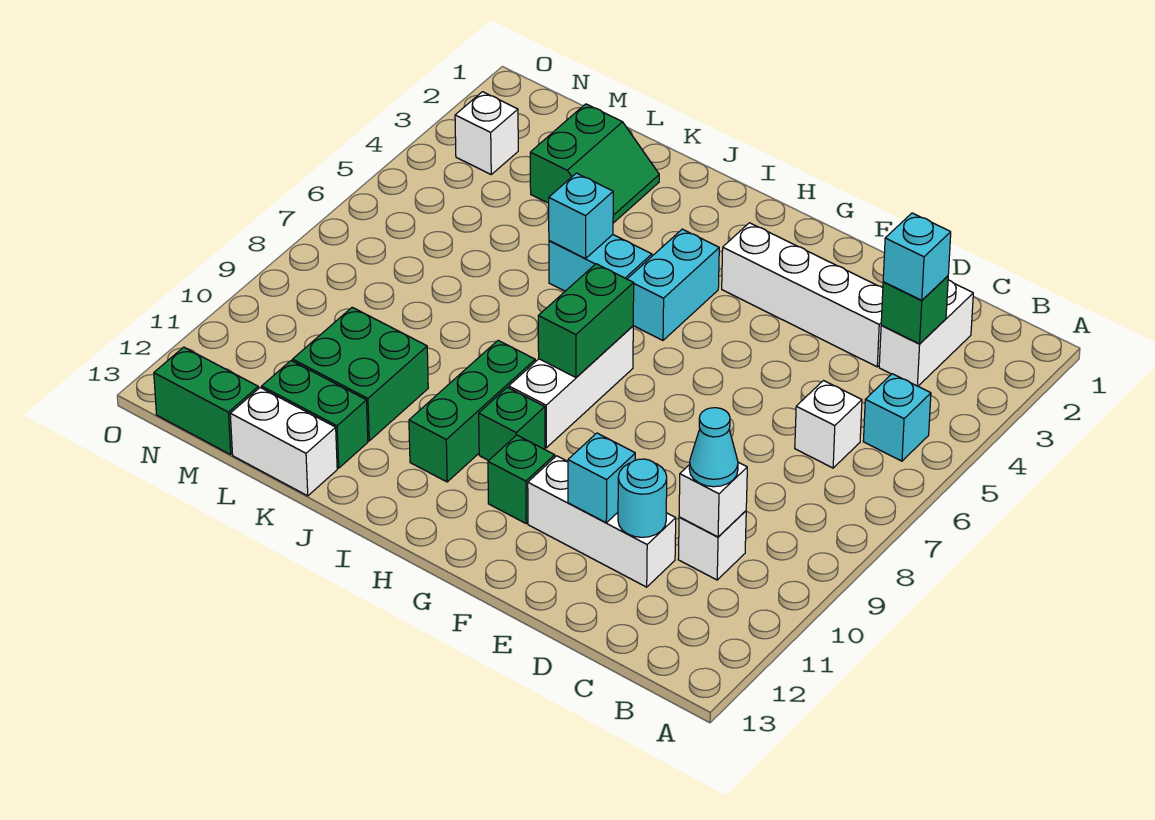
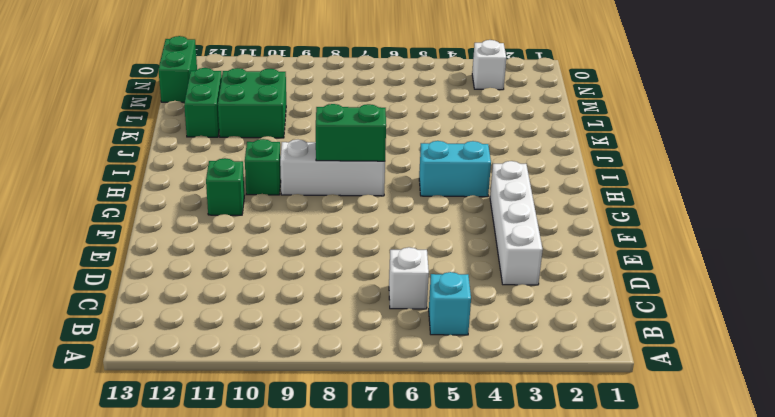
none -> white brick C2:C3 level 1
none -> white brick C10 level 1
none -> white brick D11:F11 level 1

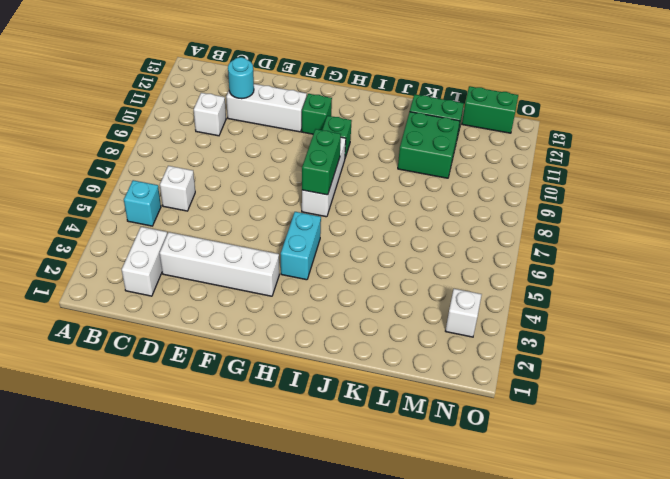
none -> cyan brick I5:J5 level 1
none -> green brick I9:I11 level 1
none -> green slope K2:L3 level 1 top L

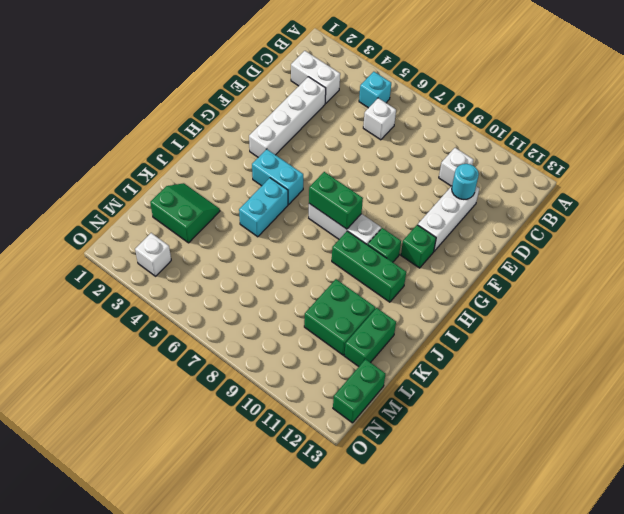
none -> white brick K13:L13 level 1
none -> green brick C3 level 2
none -> white brick C10 level 2

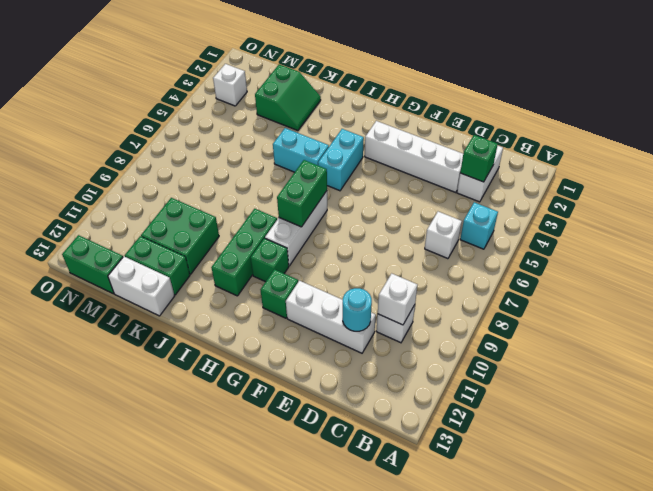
none -> cyan brick E11 level 2
none -> cyan brick J5 level 2
none -> cyan brick C3 level 3

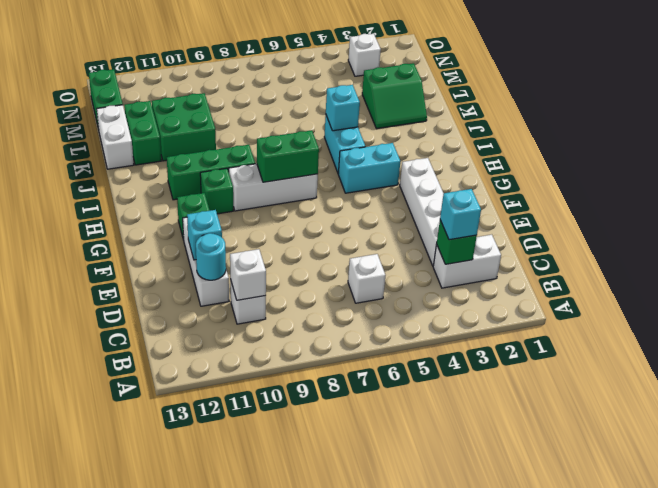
none -> cyan brick B5 level 1
none -> cyan cone C10 level 3

